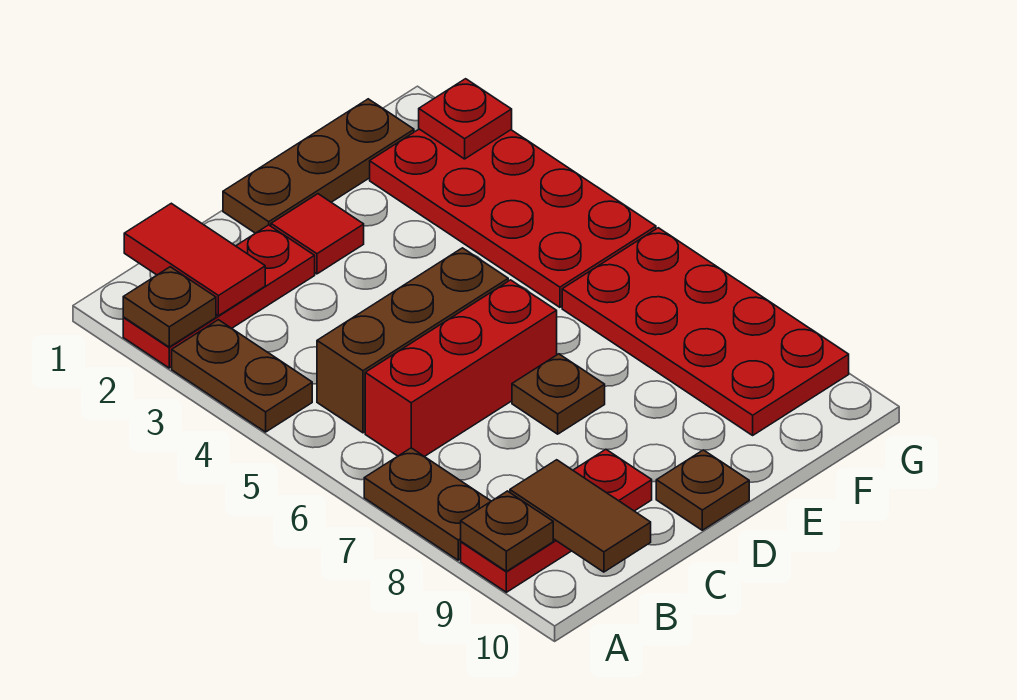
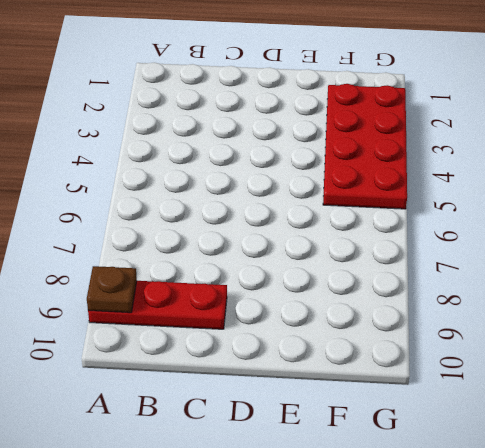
none -> red plate A2:C2 level 1
none -> brown plate A3:A4 level 1
none -> brown plate A7:A8 level 1

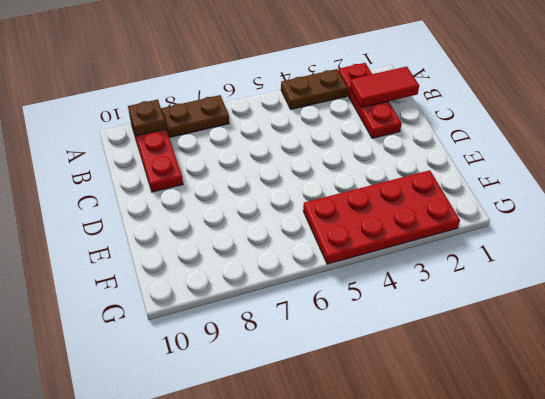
none -> brown brick B5:D5 level 1
none -> red brick B6:D6 level 1
none -> brown plate D1:F1 level 1

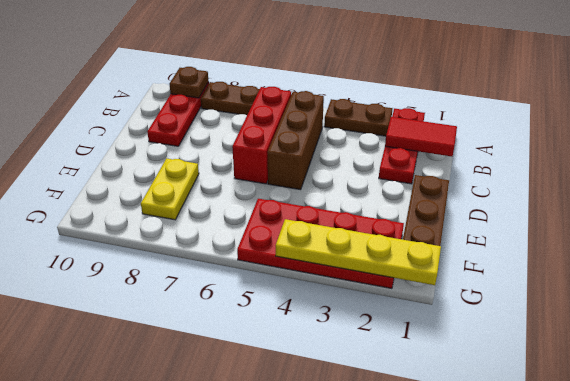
yellow plate E8:F8 level 1 -> red plate F6:G9 level 1
yellow plate G1:G4 level 2 -> red plate G2 level 2
none -> red tile D2 level 1
none -> brown plate D7 level 1
none -> brown plate D10 level 1

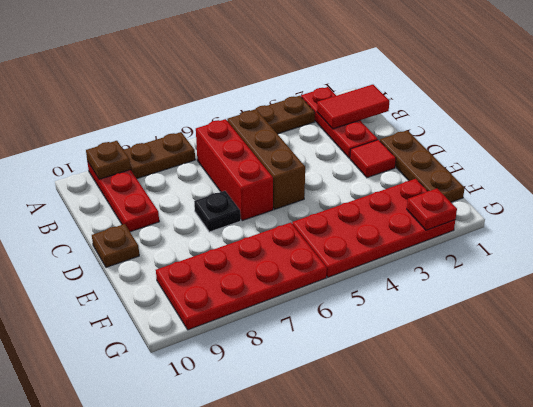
black plate D7 level 1 -> brown plate D7 level 1
none -> brown plate A2 level 2
none -> brown tile B9:B10 level 2

